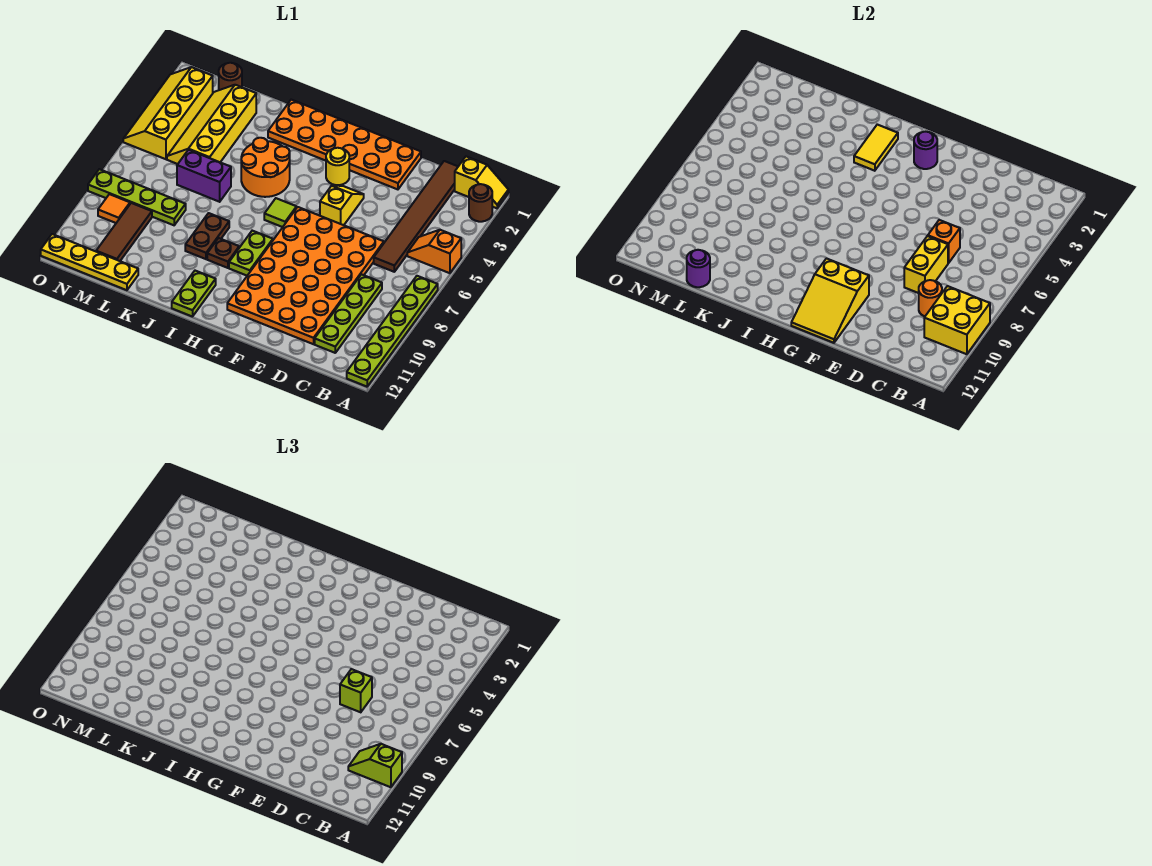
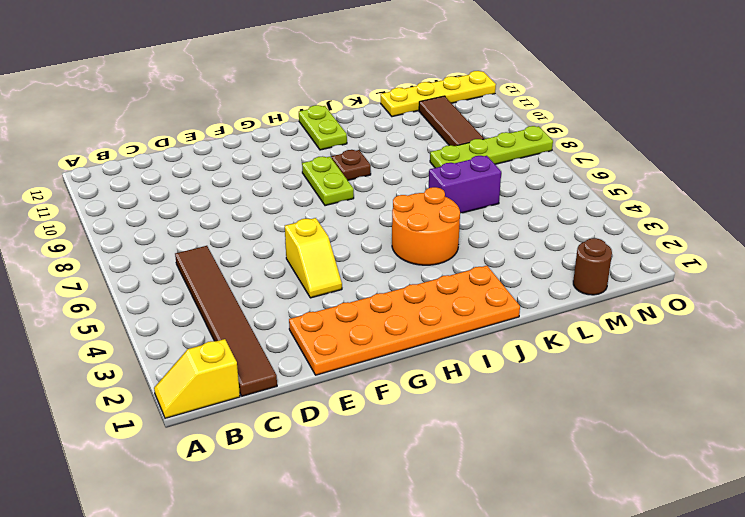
none -> brown round brick A2 level 1
none -> orange slope A5:B5 level 1 top A
none -> lime plate A7:A12 level 1
none -> lime plate C8:C11 level 1

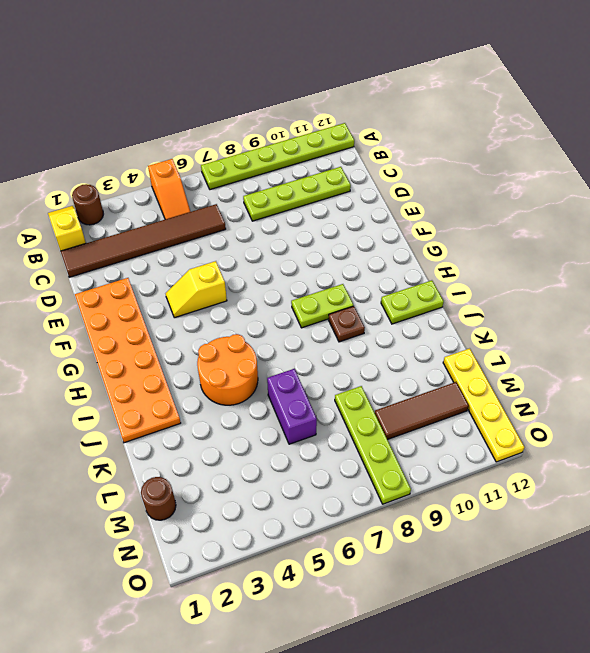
none -> orange plate D6:G11 level 1
none -> yellow round brick G3 level 1
none -> lime tile H6 level 1
none -> brown plate J8:J9 level 1

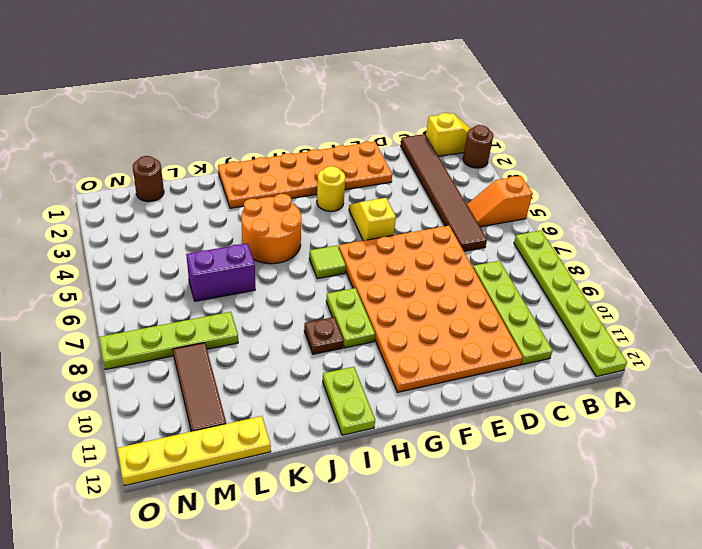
none -> brown plate J8:J9 level 1
none -> yellow slope L2:M5 level 1 top L
none -> yellow slope N2:O5 level 1 top N
none -> orange tile N9 level 1

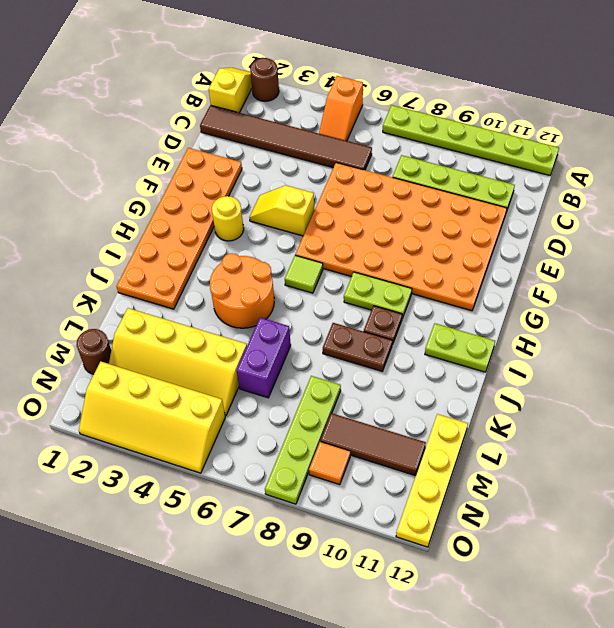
none -> yellow brick A9:B10 level 2
none -> orange round brick C9 level 2
none -> orange brick D6 level 2
none -> yellow brick D7:D8 level 2

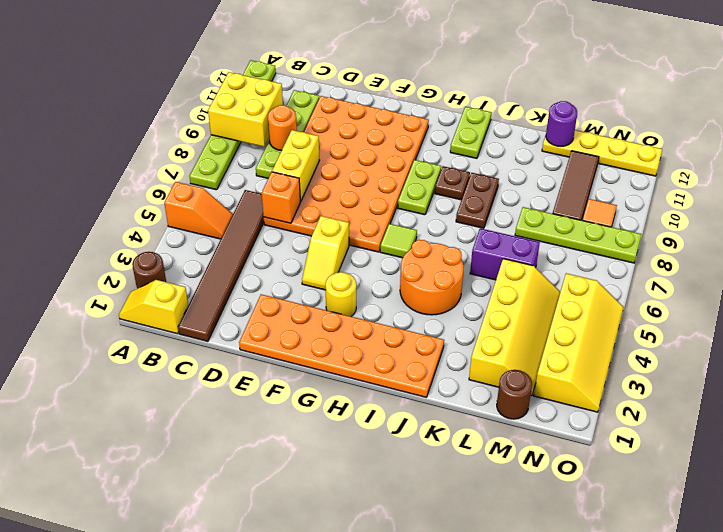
none -> yellow slope F10:G12 level 2 top 10
none -> purple round brick G2 level 2
none -> yellow tile I2:I3 level 2
none -> lime slope A10:B10 level 3 top A

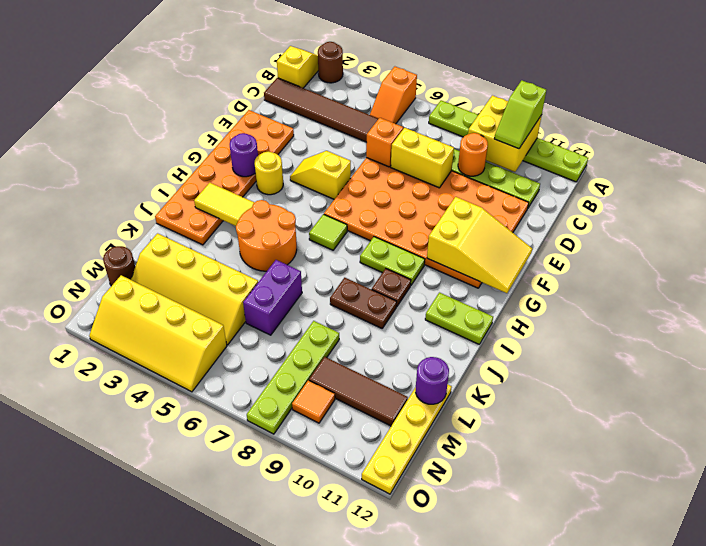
none -> lime brick D7 level 3

